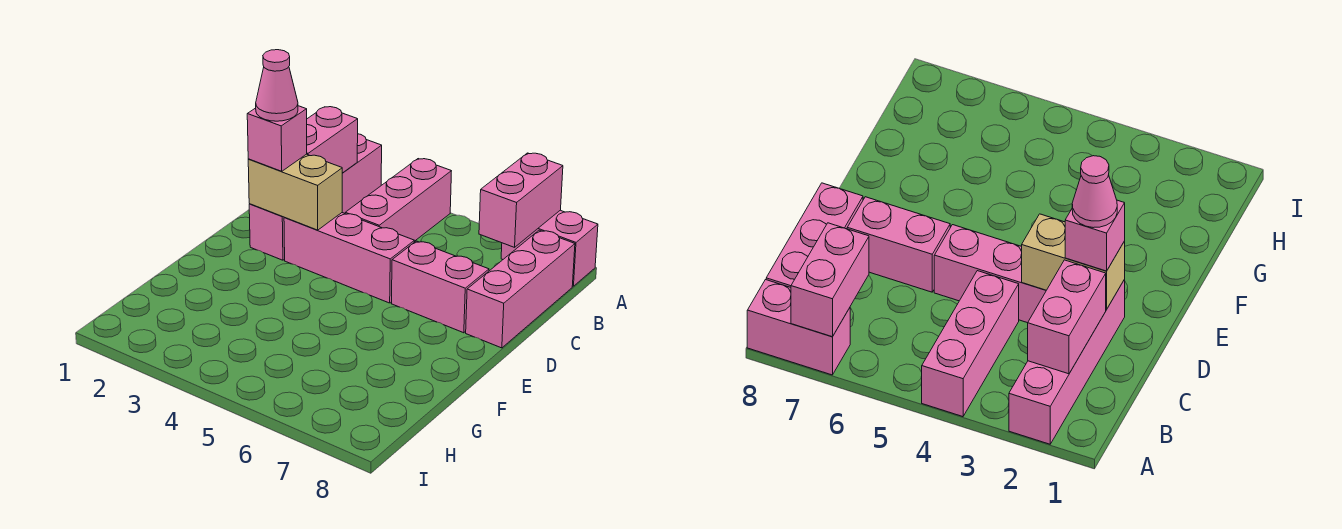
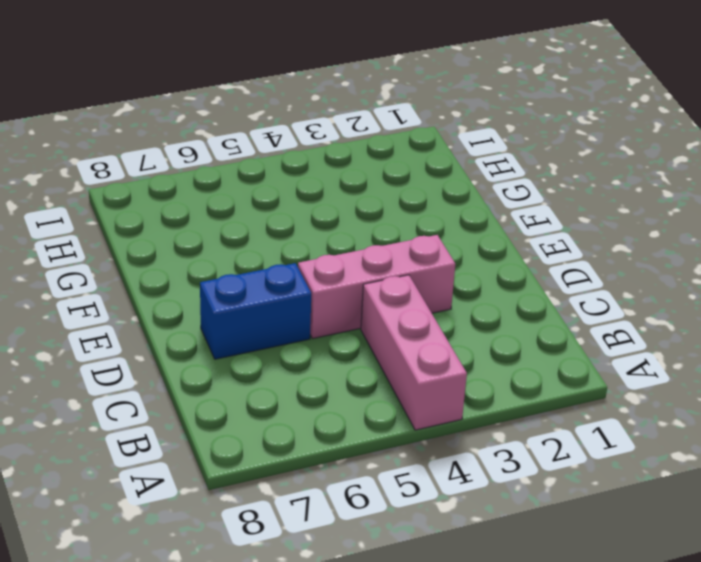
blue brick D6:D7 level 1 -> pink brick D6:D7 level 1
none -> pink brick A2:D2 level 1
none -> pink brick A7:A8 level 1

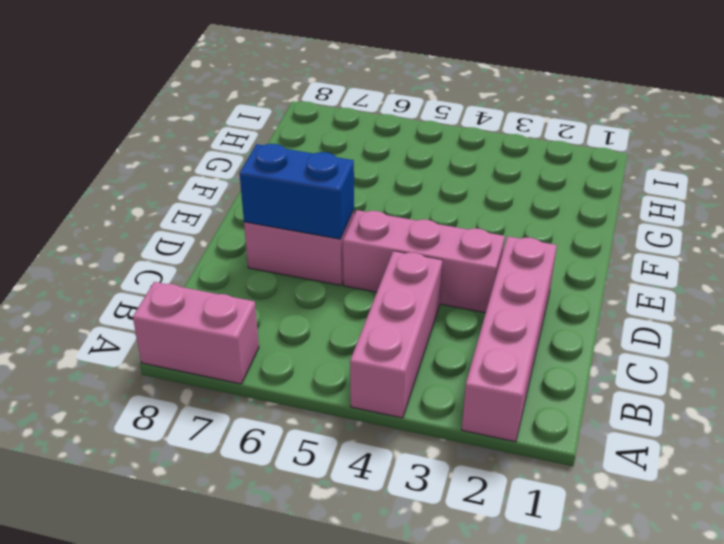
blue brick D6:D7 level 2 -> none
none -> pink brick B8:D8 level 1
none -> pink brick A7:B7 level 2

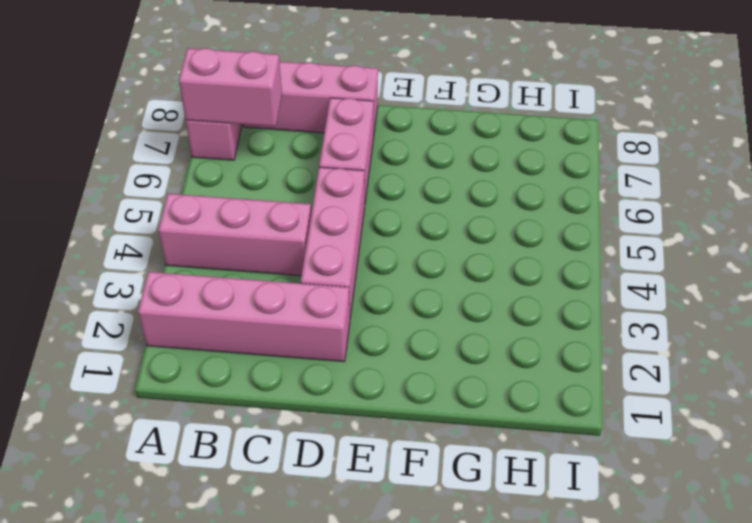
none -> pink brick B2:C2 level 2
none -> tan brick D2:D3 level 2

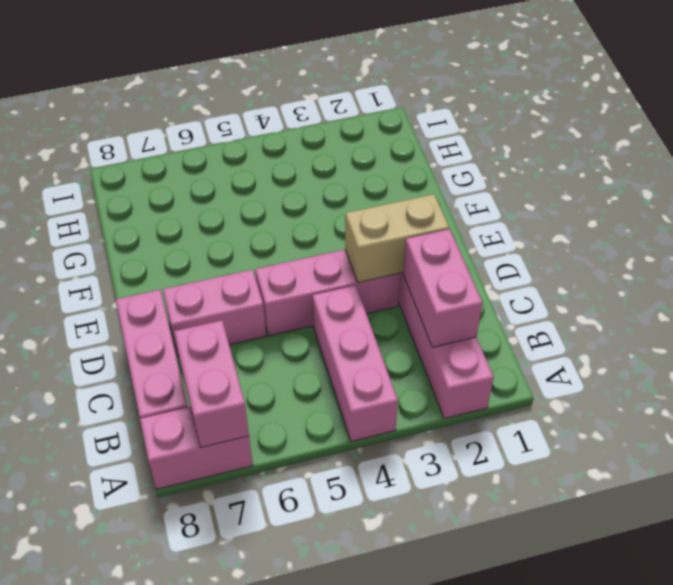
none -> pink brick D2 level 3
none -> pink cone D2 level 4

